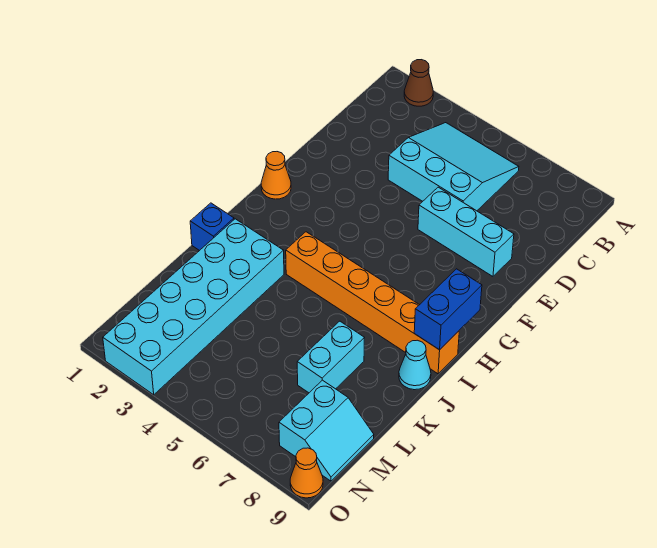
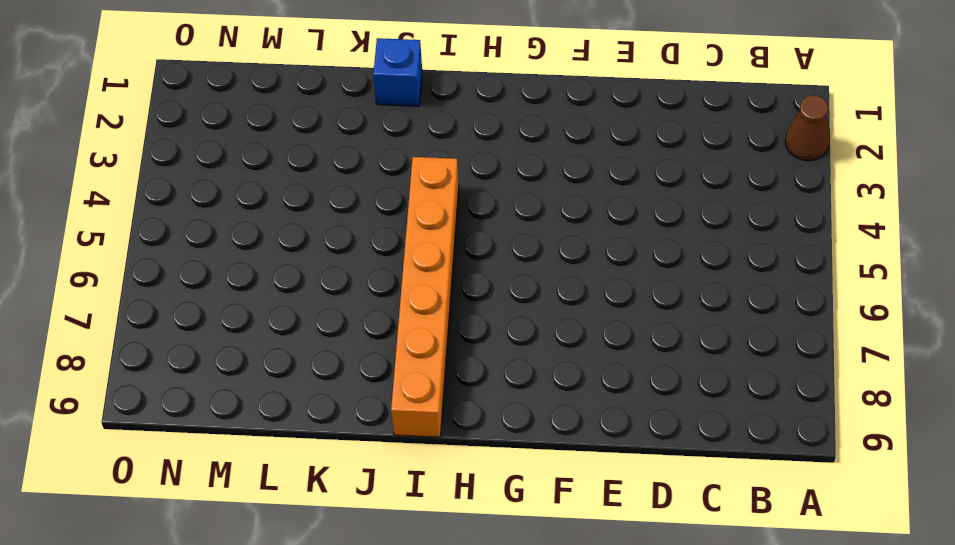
none -> cyan slope B4:D6 level 1 top D
none -> cyan brick E6:E8 level 1
none -> orange cone G1 level 1

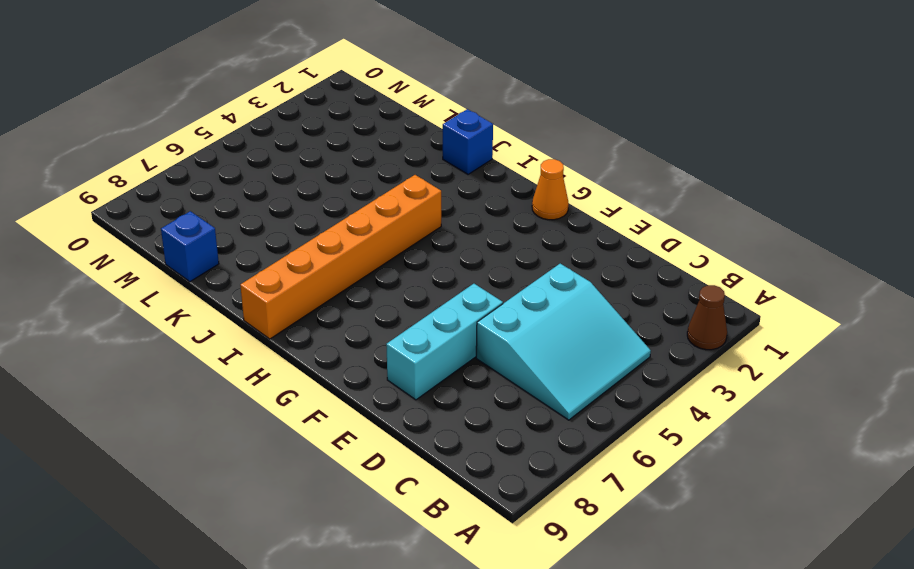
blue brick L9 level 1 -> none
none -> cyan brick J2:O3 level 1
none -> cyan cone J9 level 1
none -> cyan brick K7:L7 level 1

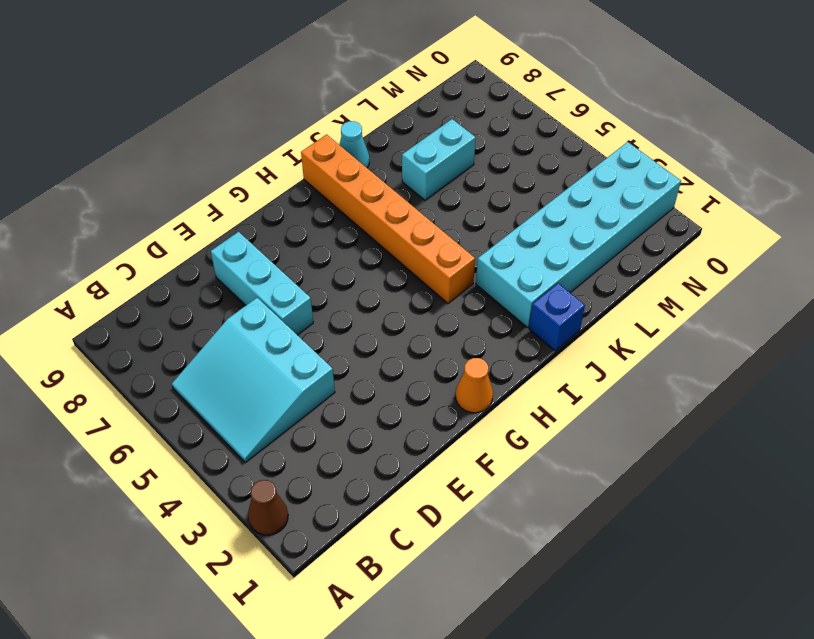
none -> cyan slope M8:N9 level 1 top 8
none -> orange cone O9 level 1
none -> blue brick H9:I9 level 2

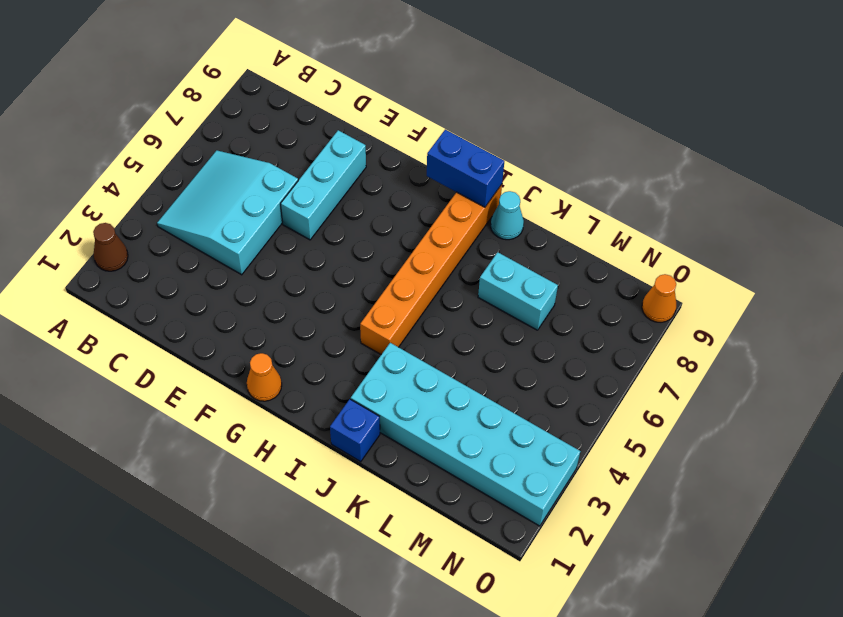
none -> cyan slope M8:N9 level 1 top 8

